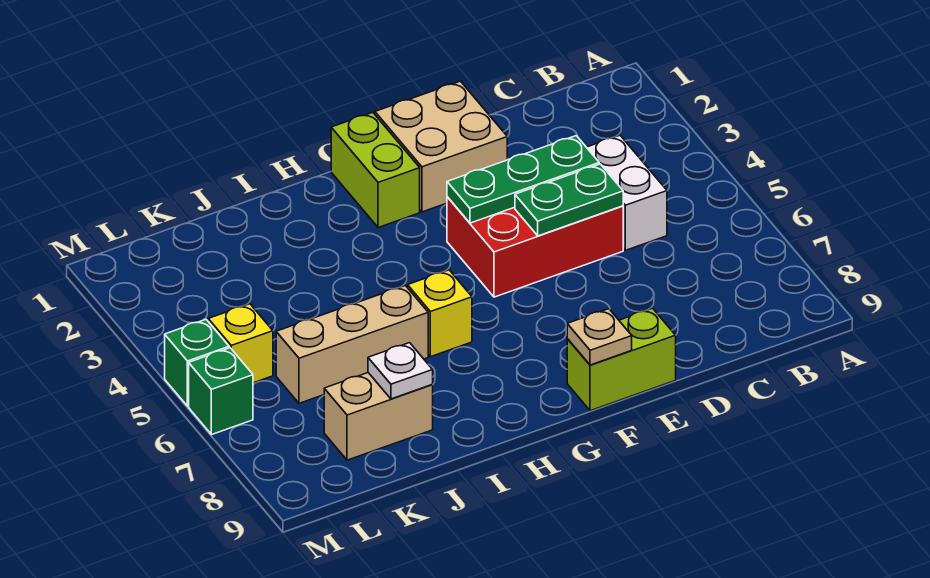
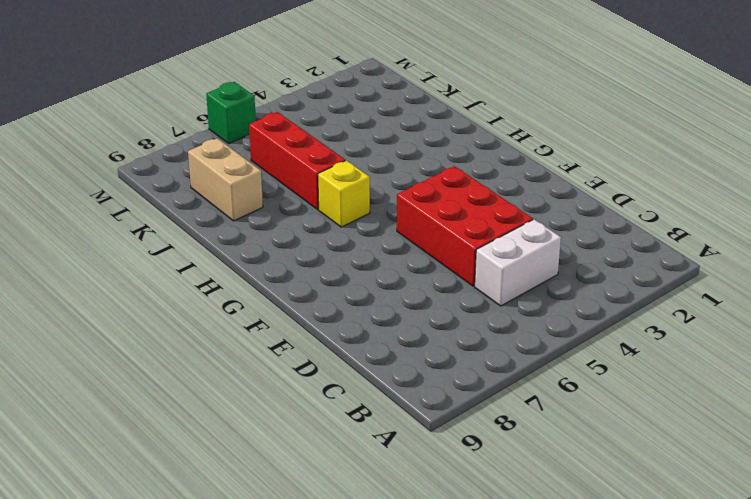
red brick I6:K6 level 1 -> tan brick I6:K6 level 1
none -> tan brick E1:F2 level 1
none -> lime brick E9:F9 level 1
none -> lime brick G1:G2 level 1

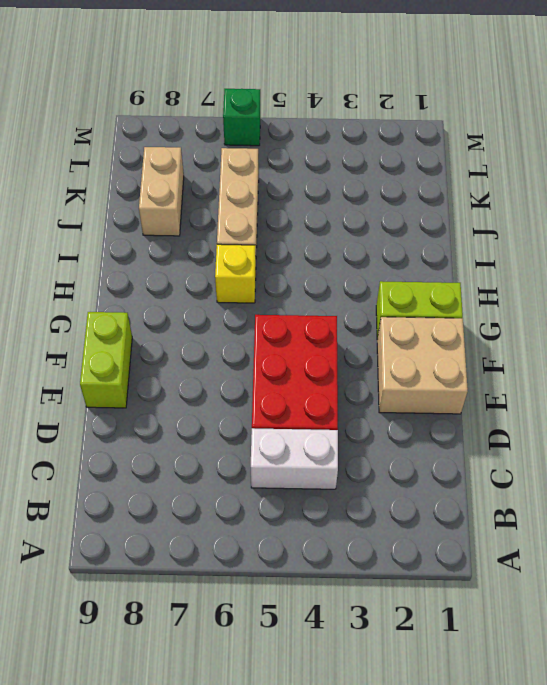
none -> yellow brick L5 level 1
none -> green brick M5 level 1
none -> green plate D4:F4 level 2

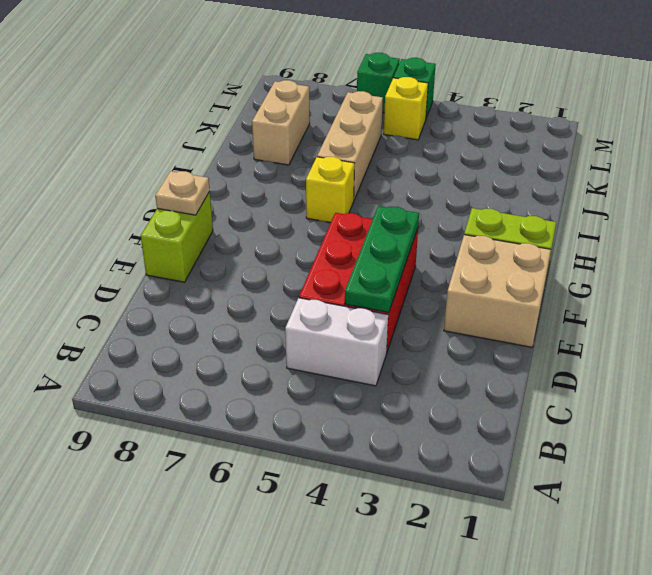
none -> green plate D5:E5 level 2
none -> white plate J8 level 2

